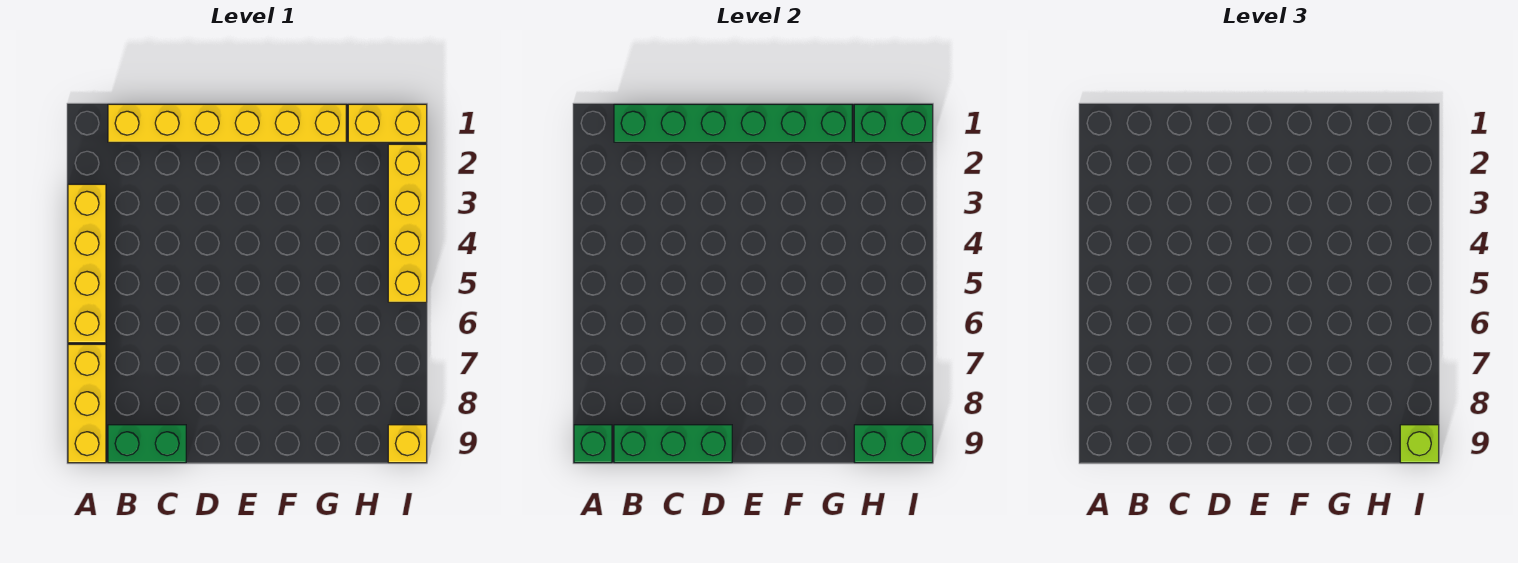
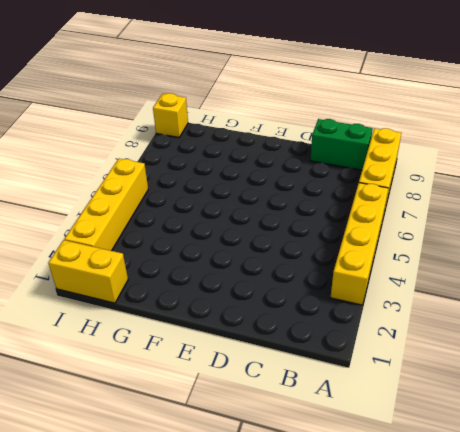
none -> yellow brick B1:G1 level 1
none -> green brick A9 level 2
none -> green brick B1:G1 level 2

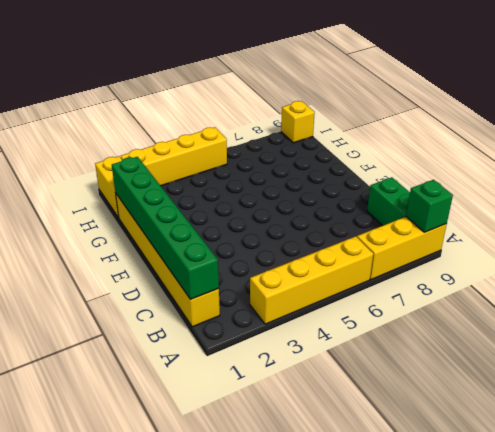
none -> green brick B9:D9 level 2
none -> green brick H1:I1 level 2
none -> green brick H9:I9 level 2

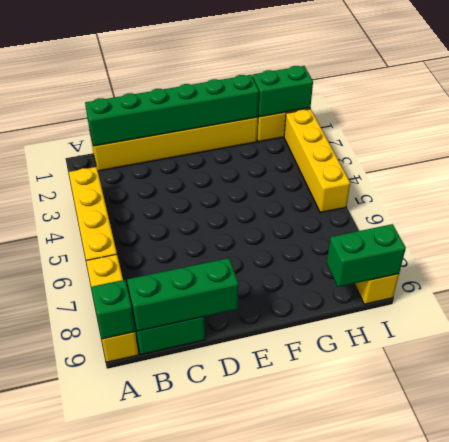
none -> lime brick I9 level 3

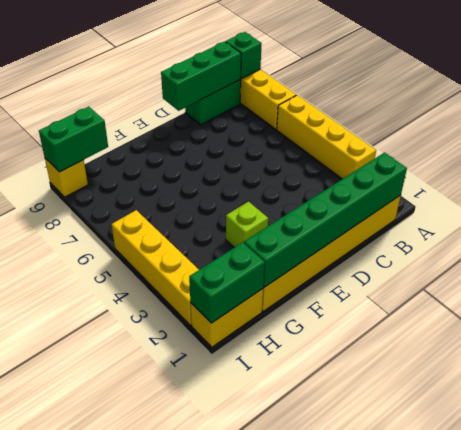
lime brick F3 level 1 -> lime brick I9 level 3

